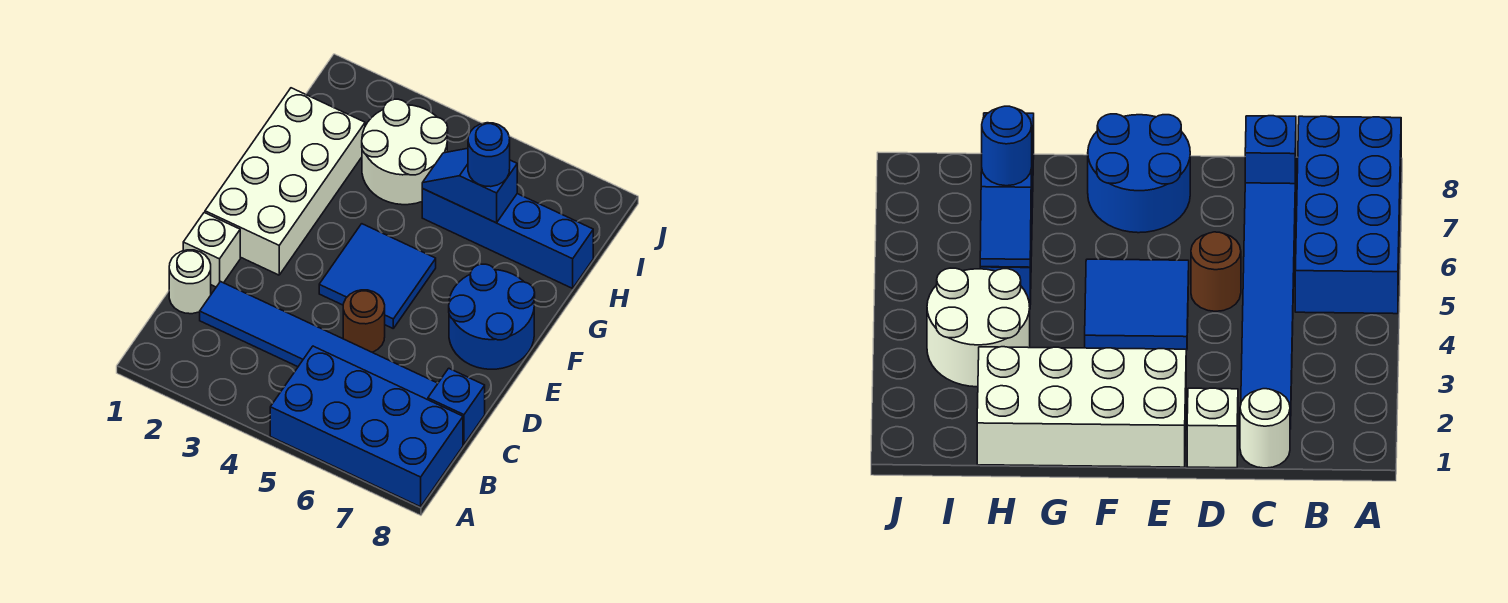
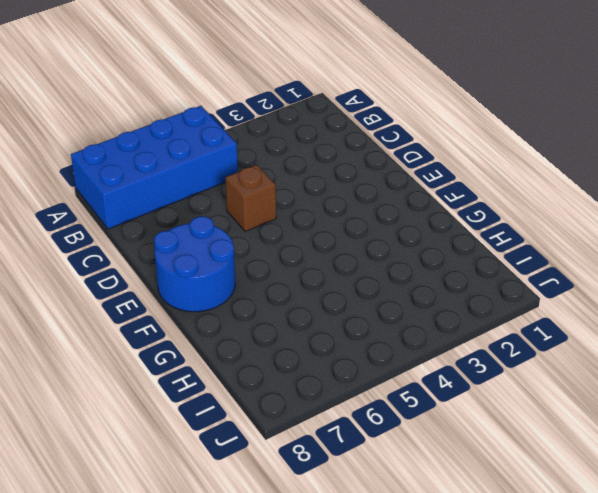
brown brick D5 level 1 -> brown round brick D5 level 1
none -> white round brick C1 level 1
none -> blue tile C2:C7 level 1
none -> blue brick C8 level 1

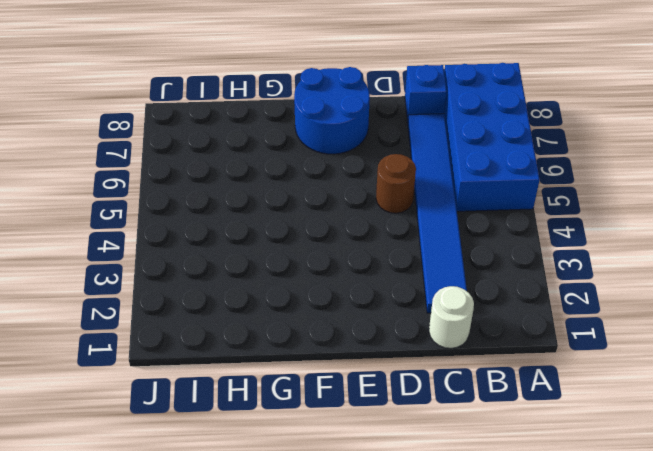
none -> white brick D1 level 1
none -> white brick E1:H2 level 1
none -> blue tile E4:F5 level 1

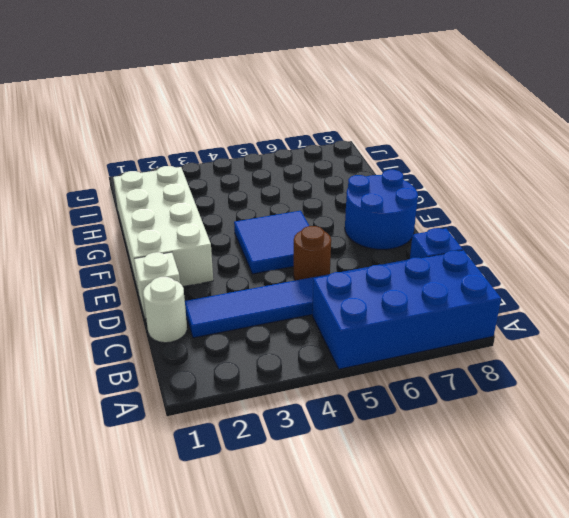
none -> white round brick H3:I4 level 1
none -> blue brick H5:H8 level 1
none -> blue slope H5:H6 level 2 top 6

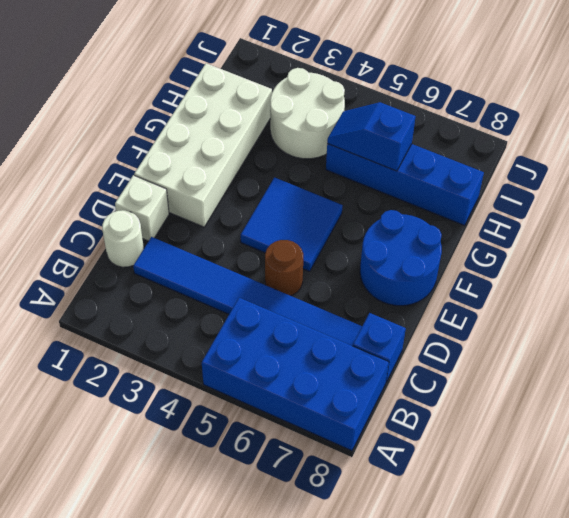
none -> blue round brick H6 level 3

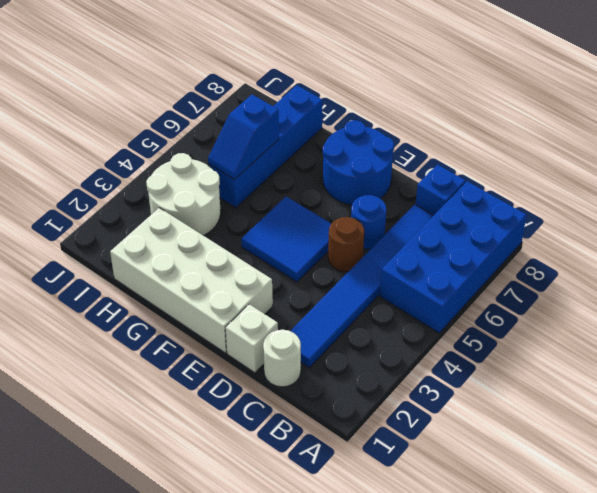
blue round brick D6 level 1 -> blue round brick H6 level 3

